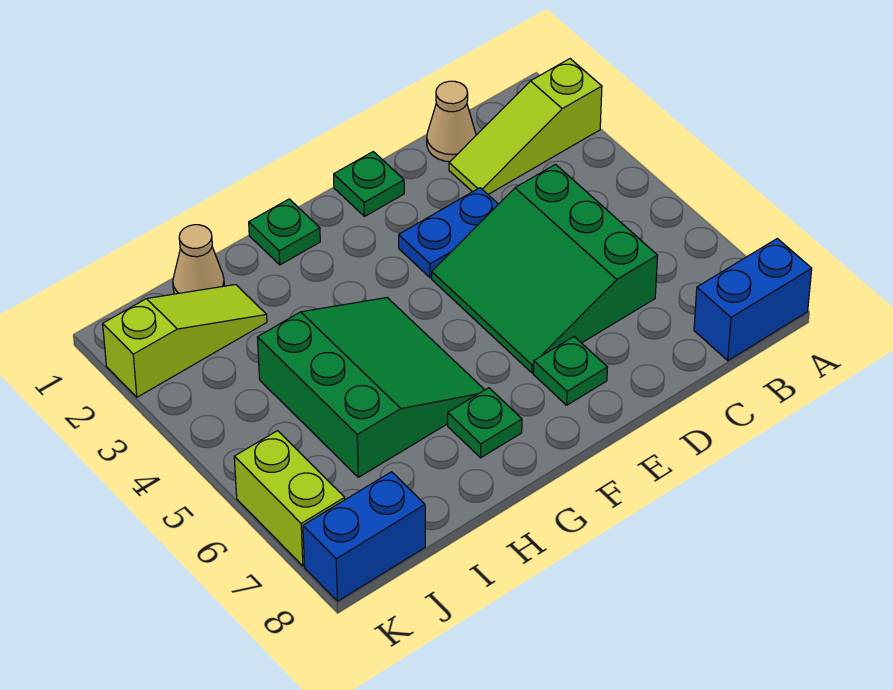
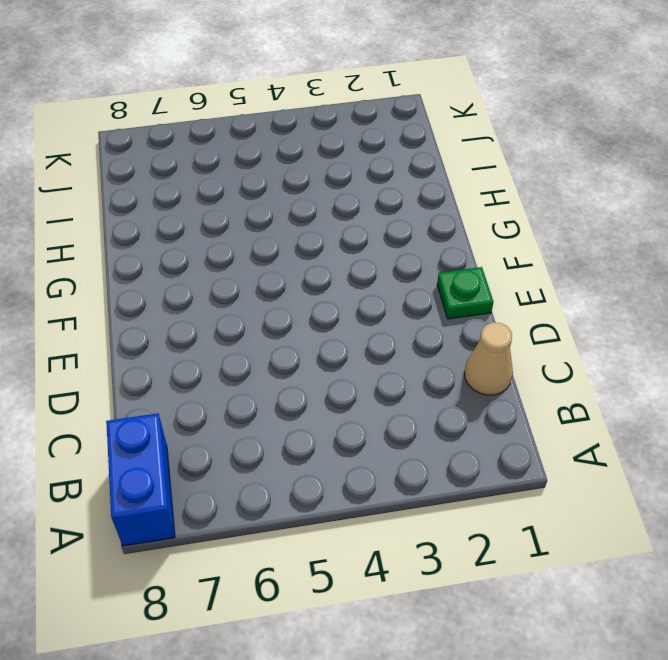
none -> lime slope A2:C2 level 1 top A
none -> green slope C4:E6 level 1 top C
none -> blue plate D3:E3 level 1

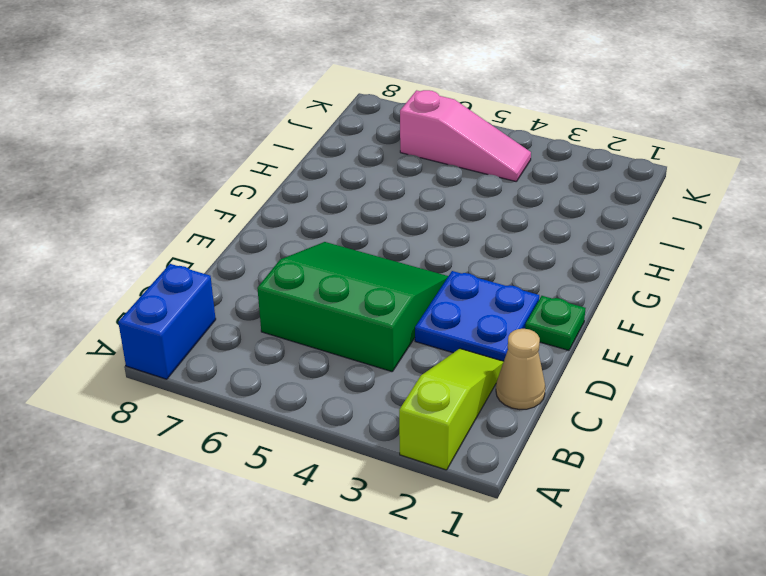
blue plate D2:E3 level 1 -> blue plate D3:E3 level 1
pink slope J4:J6 level 1 top 6 -> none
none -> green plate E7 level 1
none -> green plate G1 level 1
none -> green slope G4:I6 level 1 top I

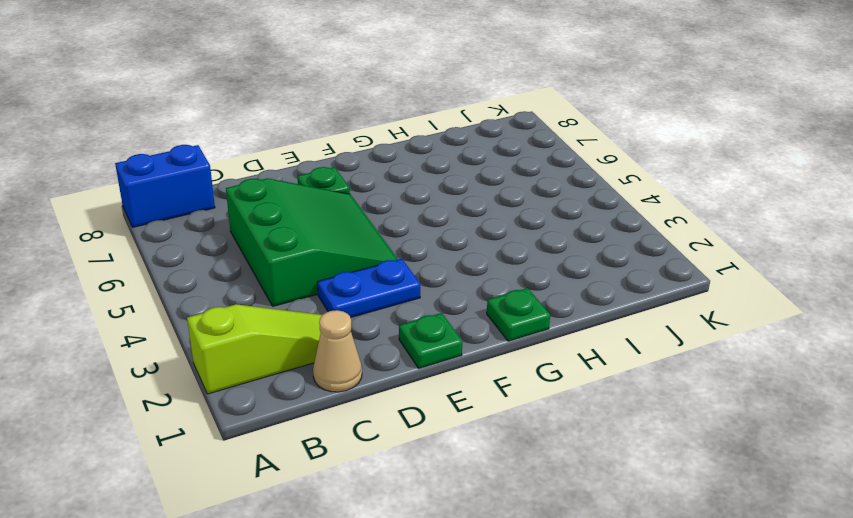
none -> green slope G4:I6 level 1 top I
none -> green plate G7 level 1
none -> tan cone I1 level 1

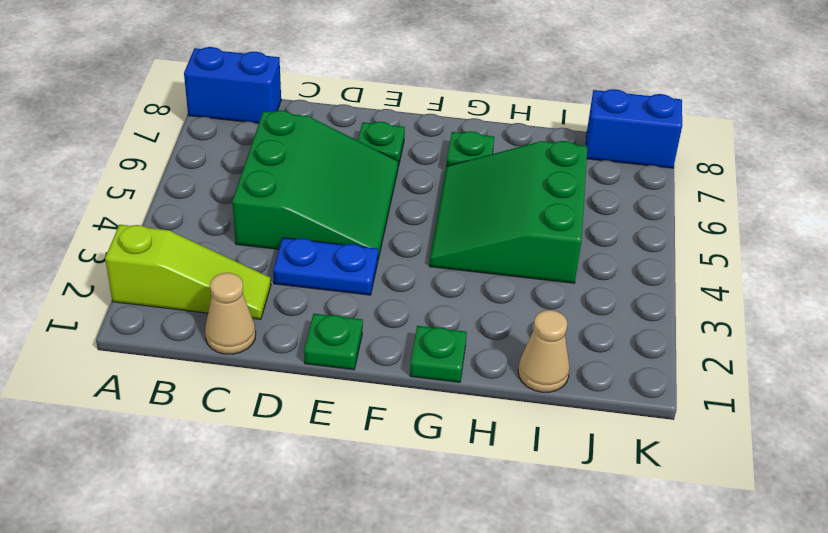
none -> lime slope I2:K2 level 1 top K
none -> lime brick K6:K7 level 1

